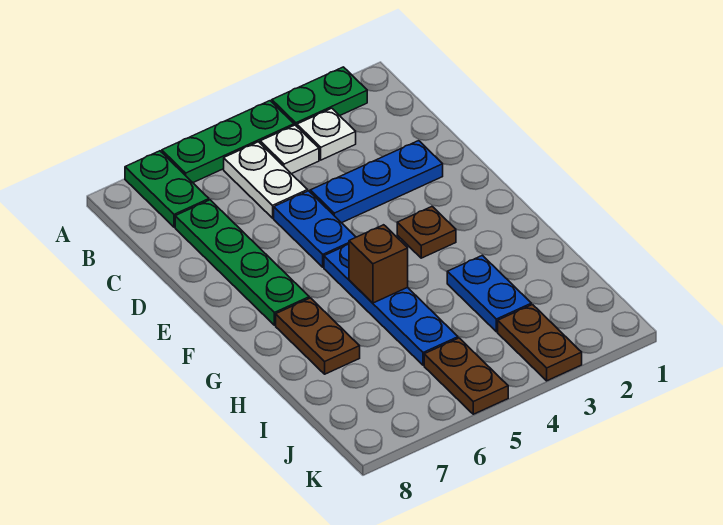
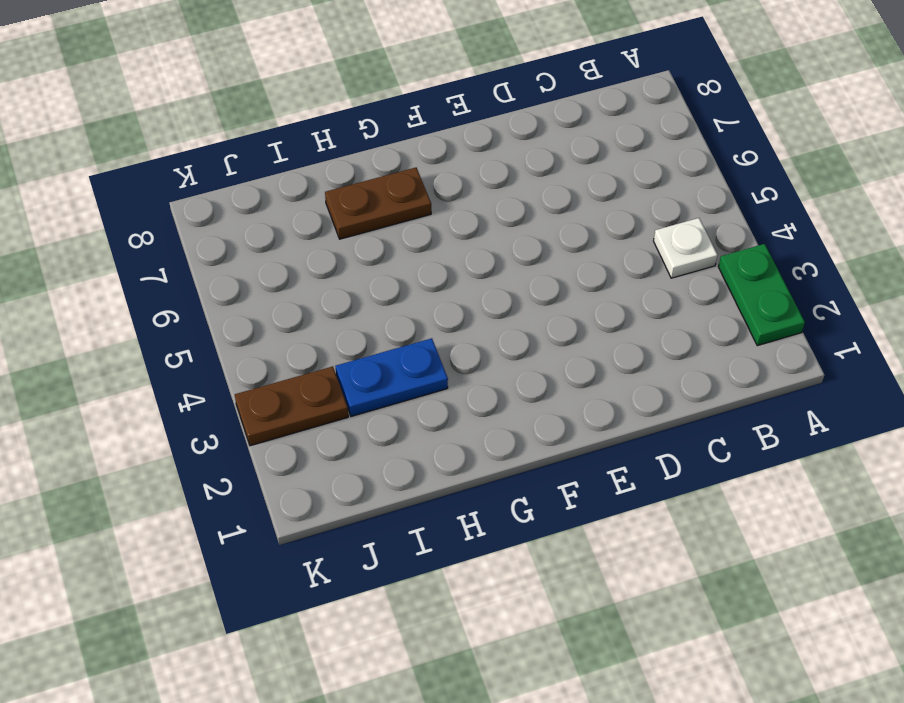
none -> green plate A4:A6 level 1
none -> green plate A7:B7 level 1
none -> white plate B3 level 1

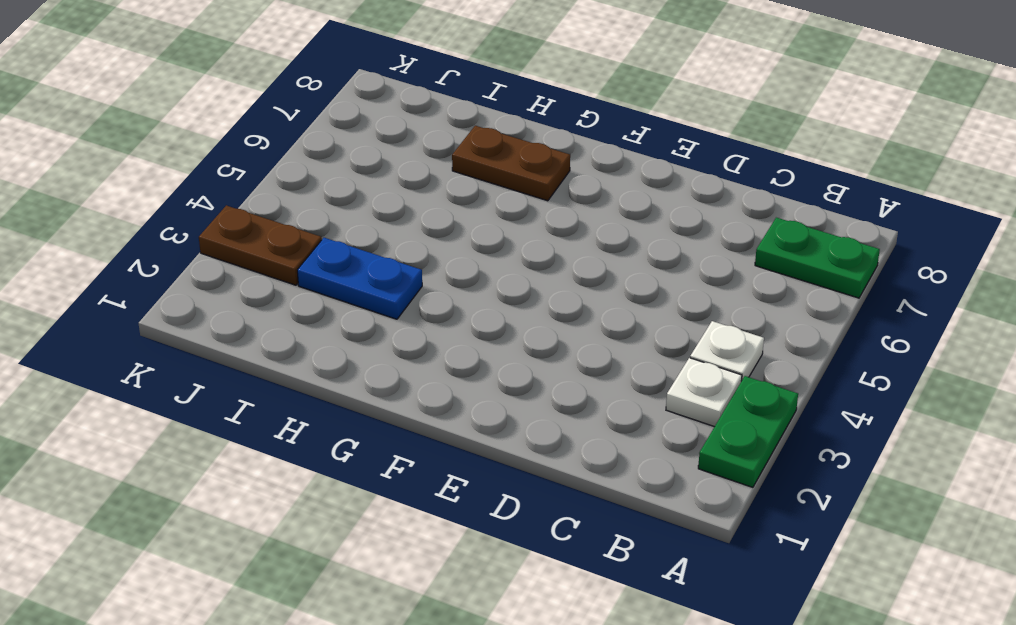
none -> green plate A4:A6 level 1
none -> white plate B5:C5 level 1
none -> green plate C7:F7 level 1

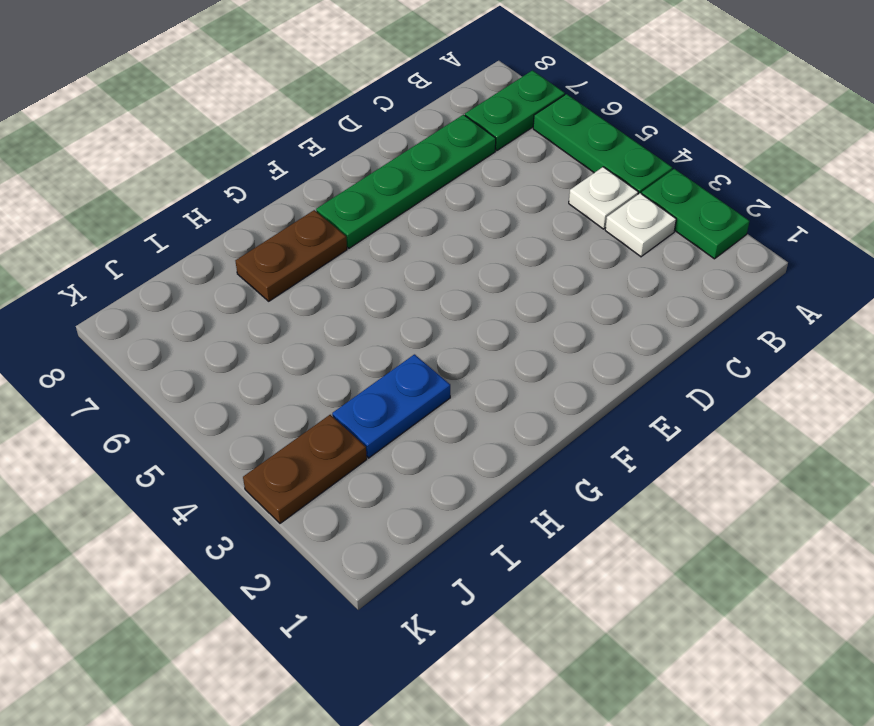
none -> white plate B5:C5 level 1
none -> blue plate D2:D4 level 1
none -> blue plate D5:E5 level 1

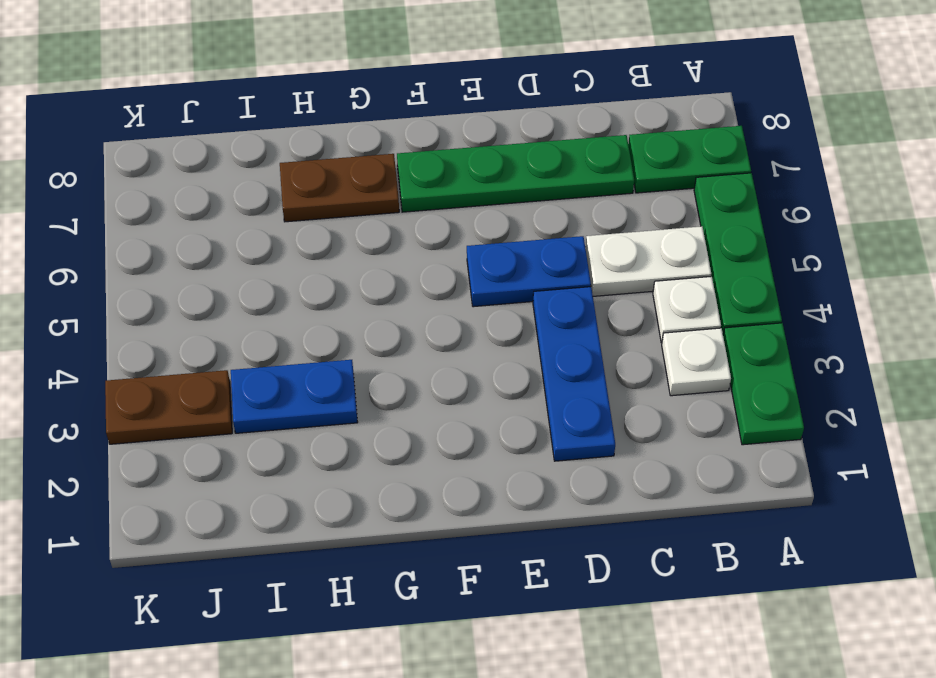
none -> brown plate F3 level 1
none -> blue plate F5:I5 level 1
none -> brown plate J5:K5 level 1

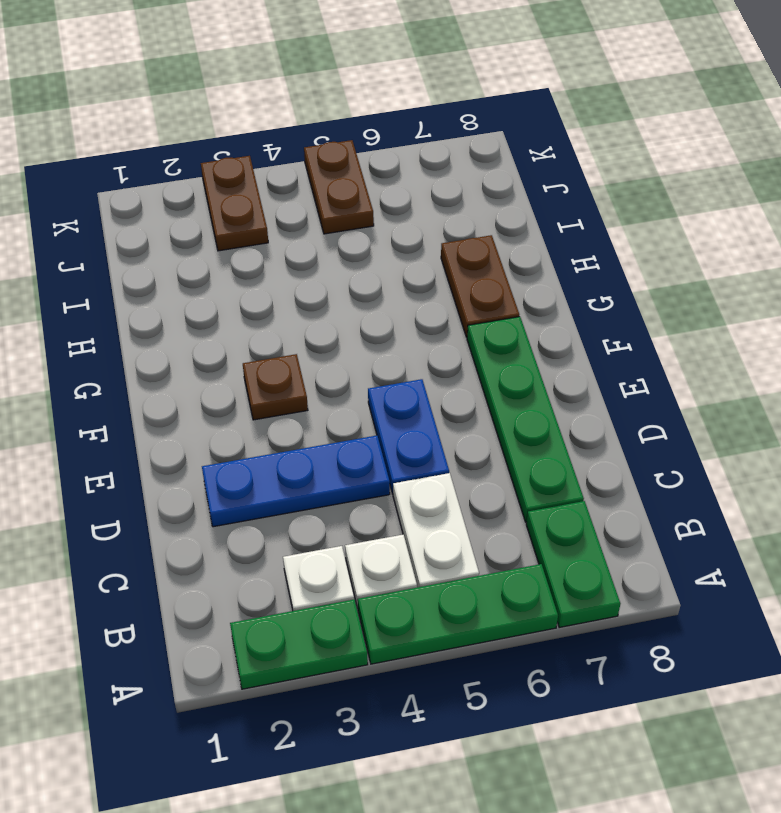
none -> blue plate F5:I5 level 1
none -> blue plate H3:I3 level 1
none -> brown brick G5 level 2

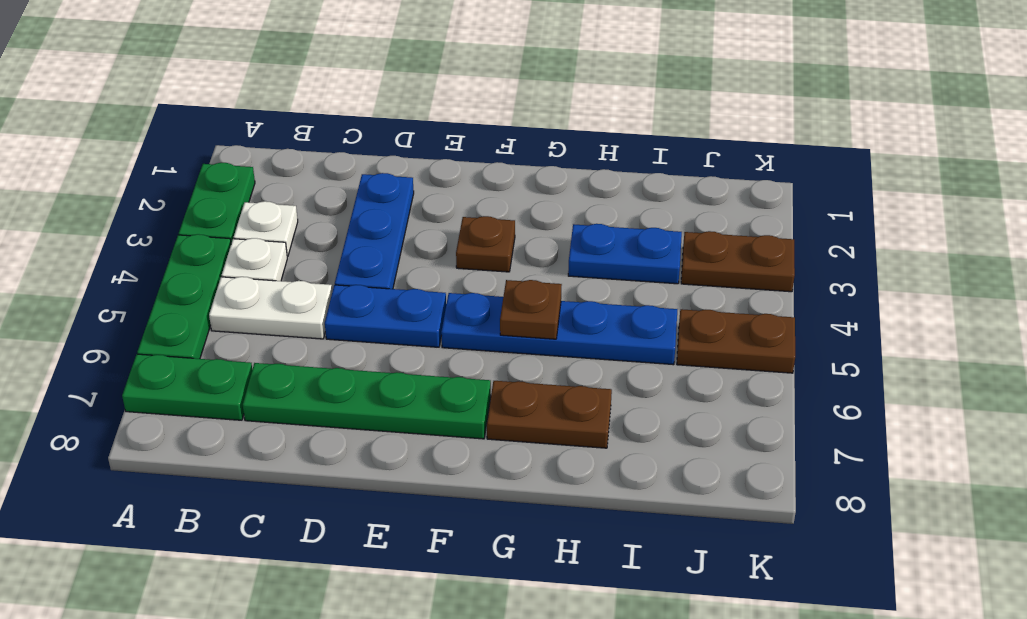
brown plate G5 level 2 -> brown brick G5 level 2

